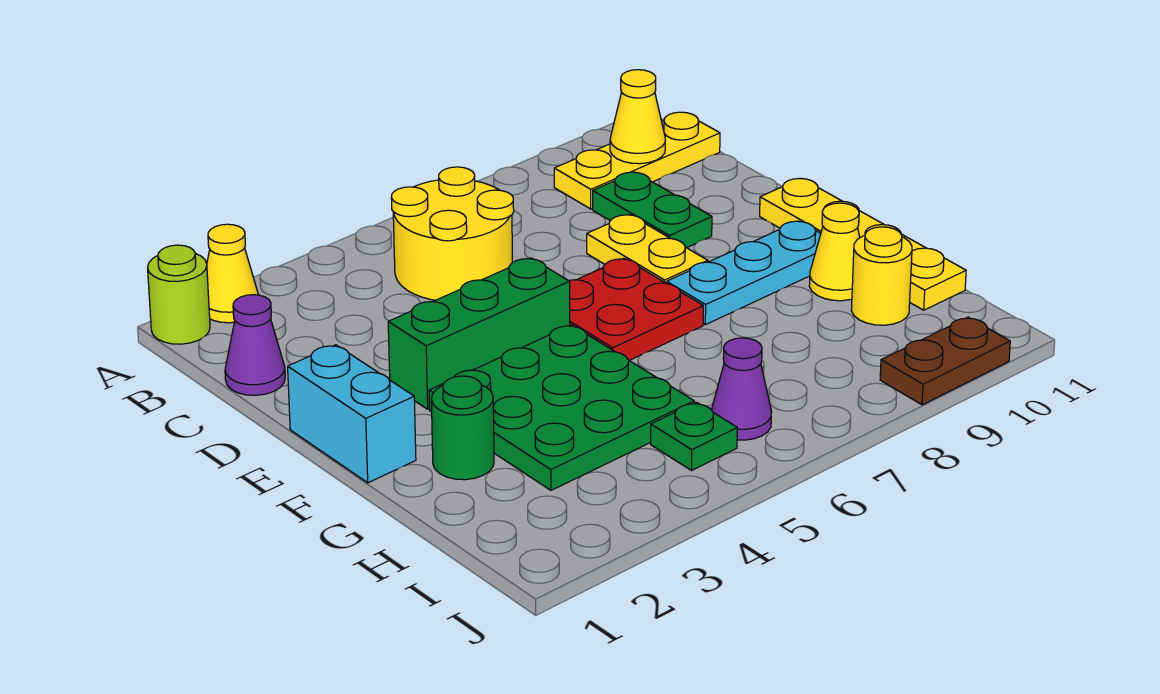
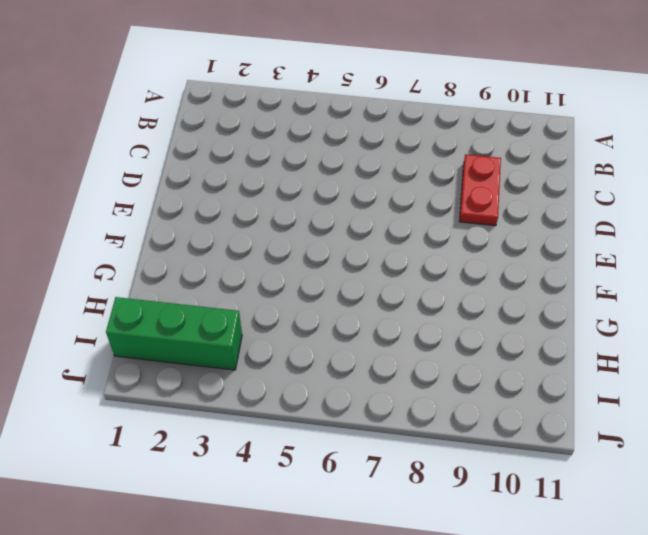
red plate C9:D9 level 1 -> green plate C9:D9 level 1
green brick I1:I3 level 1 -> green brick E3:E5 level 1
none -> lime round brick A1 level 1
none -> yellow cone A2 level 1
none -> yellow round brick B5:C6 level 1

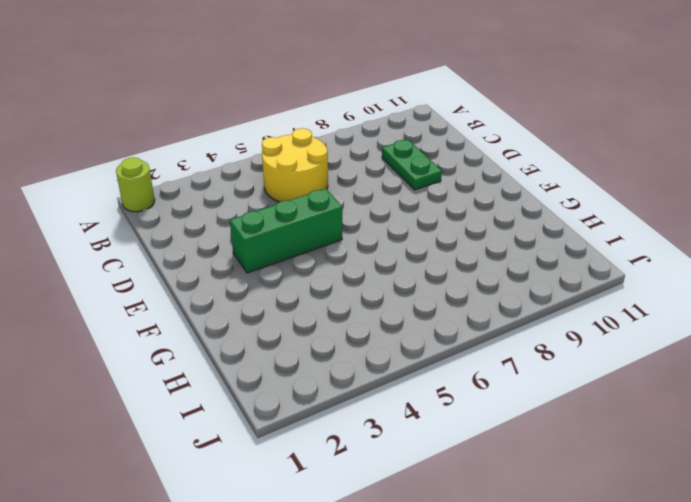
none -> yellow cone A2 level 1
none -> yellow plate B9:B11 level 1
none -> purple cone C1 level 1

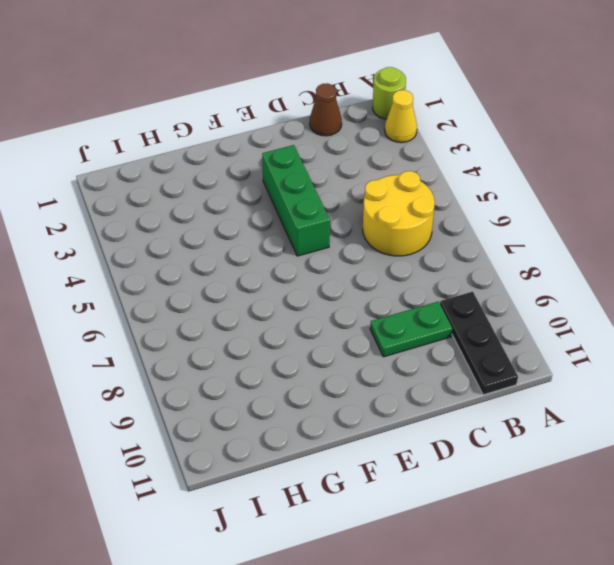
black plate B9:B11 level 1 -> yellow plate B9:B11 level 1
brown cone C1 level 1 -> purple cone C1 level 1
none -> yellow plate D8:E8 level 1
none -> cyan brick E1:F1 level 1
none -> red plate E6:F7 level 1

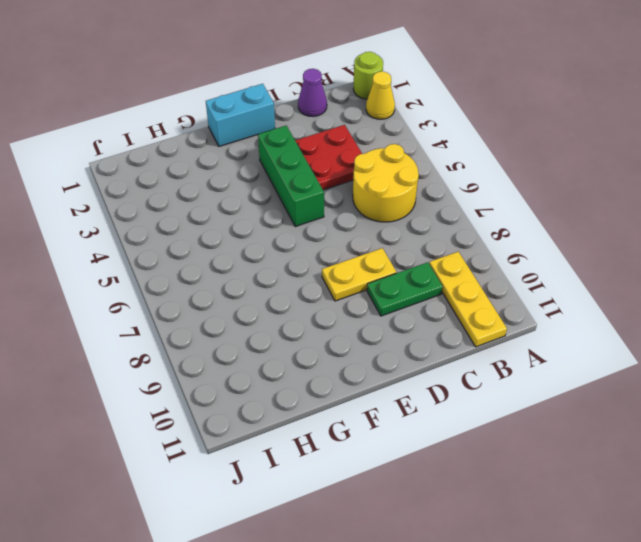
red plate C3:D4 level 1 -> red plate E6:F7 level 1
none -> yellow plate E11:H11 level 1
none -> green plate F3:H5 level 1
none -> cyan plate F8:F10 level 1

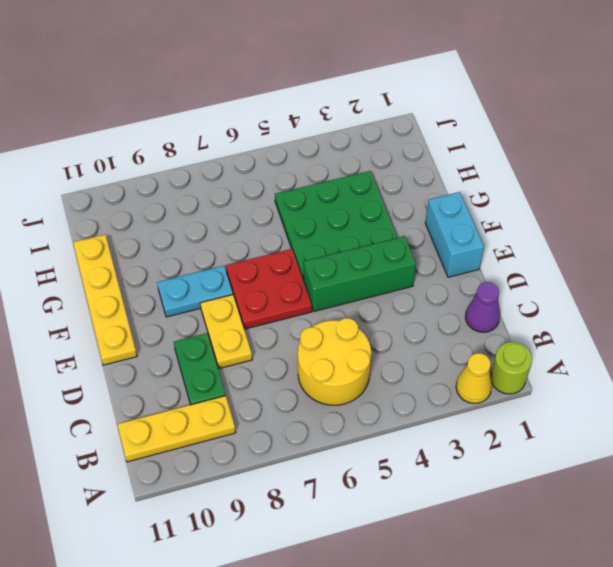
cyan plate F8:F9 level 1 -> cyan plate F8:F10 level 1
none -> green round brick G2 level 1
none -> yellow cone G10 level 1
none -> yellow round brick H10 level 1

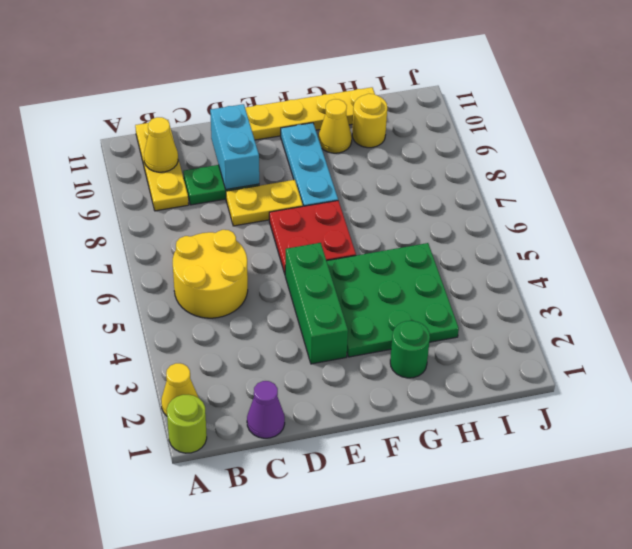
cyan brick D9:D10 level 2 -> cyan brick E1:F1 level 1
none -> green plate I5 level 1
none -> purple cone I6 level 1
none -> brown plate J9:J10 level 1

